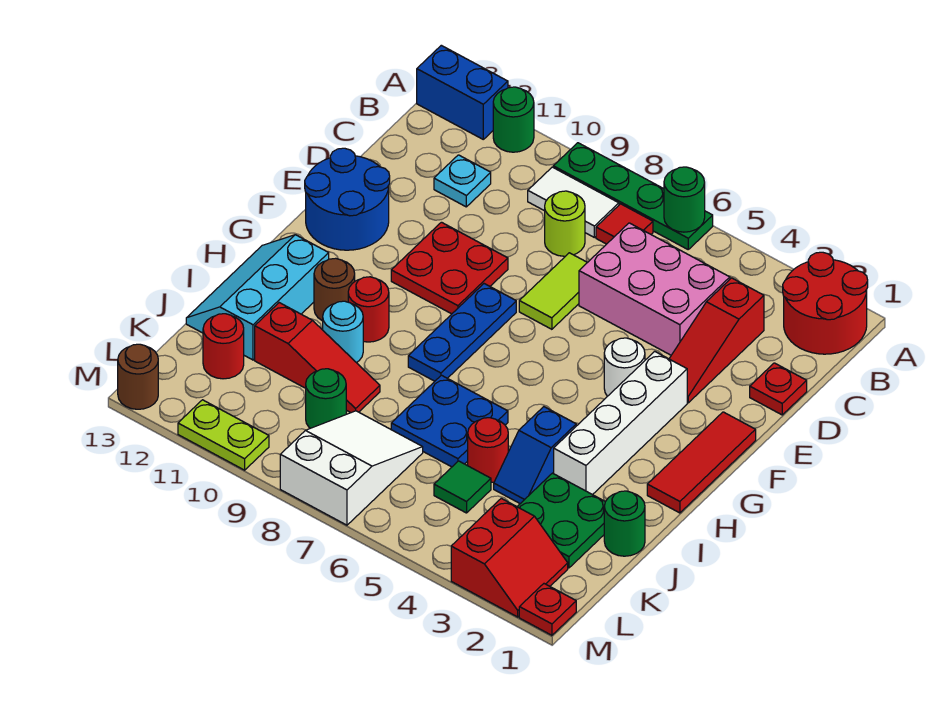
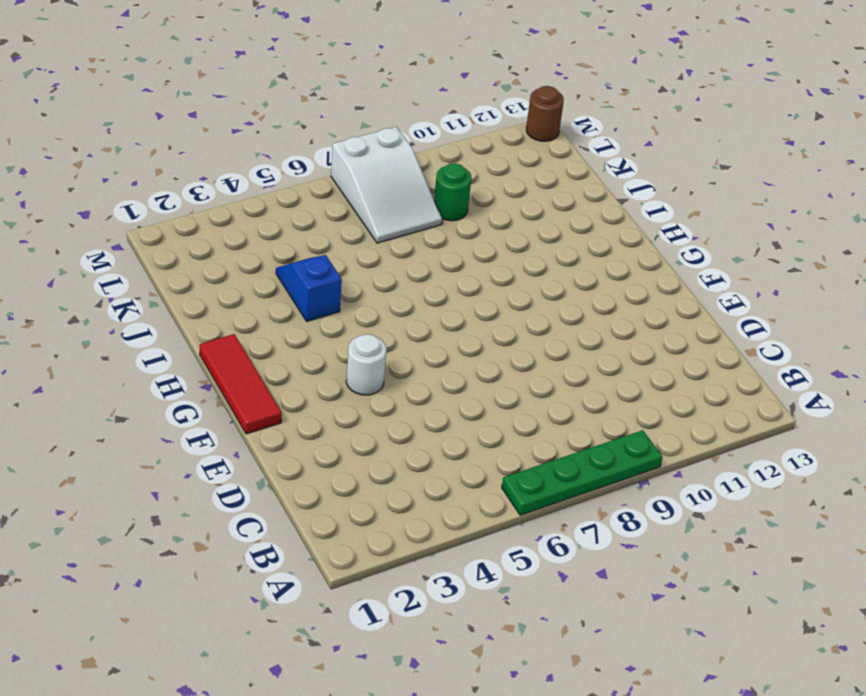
none -> red round brick A1:B2 level 1
none -> green round brick A11 level 1
none -> blue brick A12:A13 level 1
none -> red tile B7 level 1

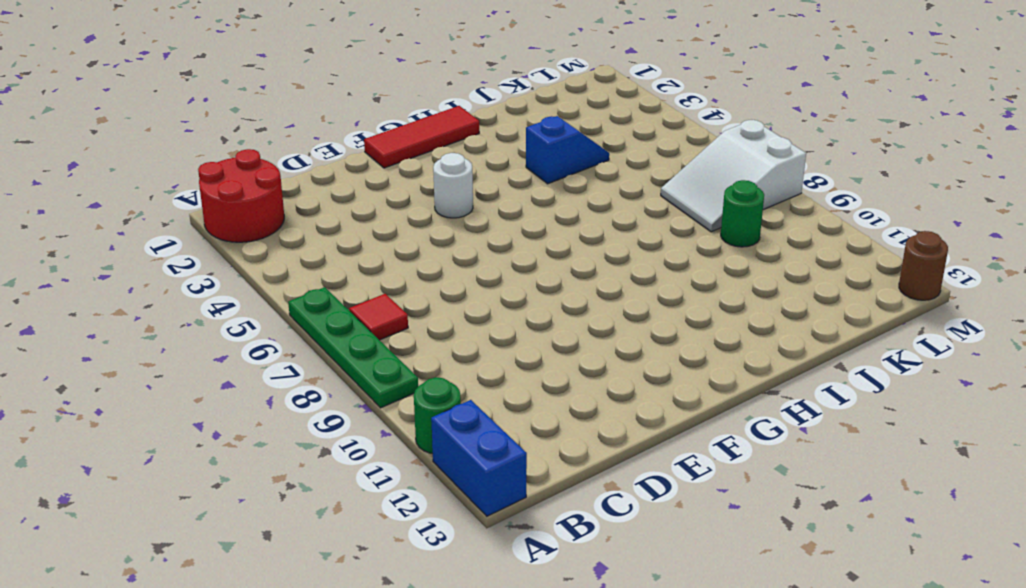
none -> white tile B8:B9 level 1
none -> red slope C3:E3 level 1 top C
none -> pink brick C4:D6 level 1
none -> lime round brick C8 level 1

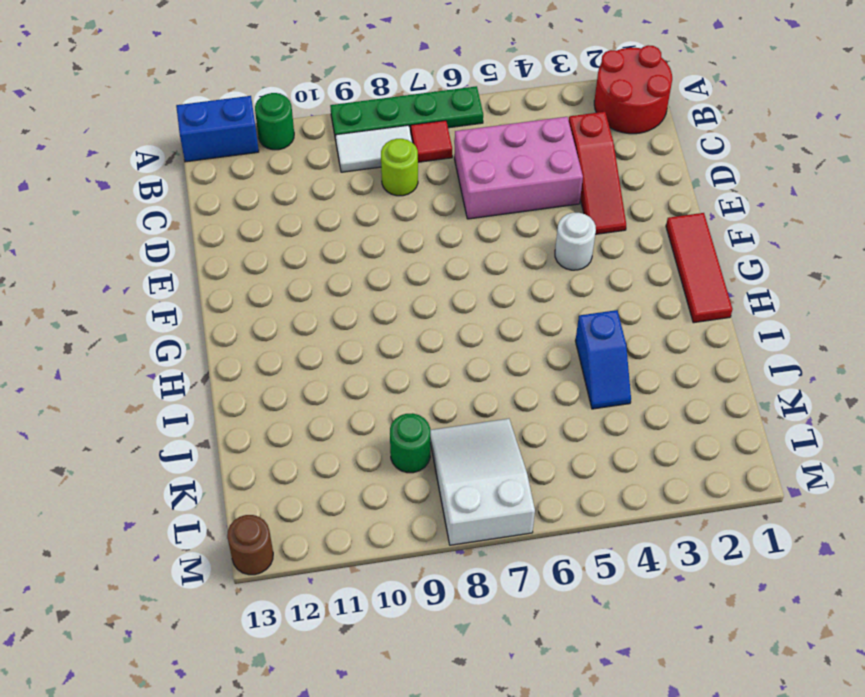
none -> cyan plate C11 level 1
none -> red plate D1 level 1
none -> lime tile D7:E7 level 1
none -> red plate E9:F10 level 1

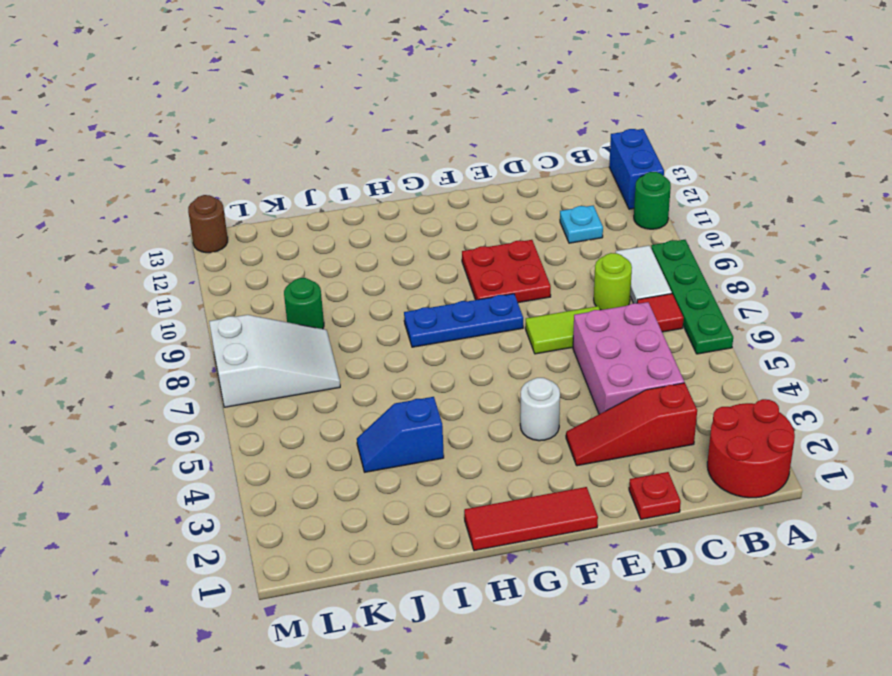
none -> blue round brick E12:F13 level 1
none -> white brick F3:I3 level 1
none -> red round brick H10 level 1
none -> brown round brick H11 level 1

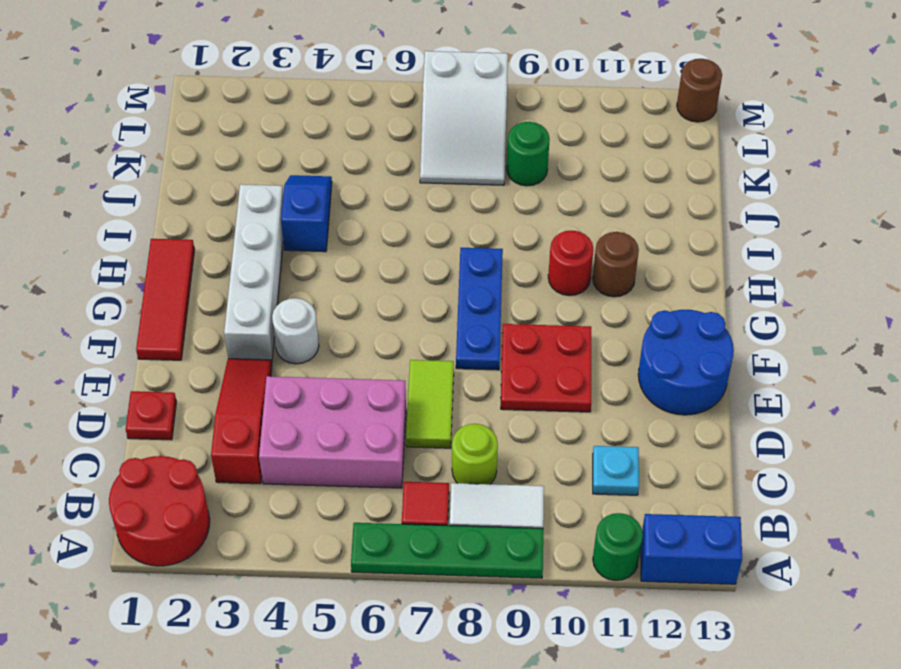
none -> cyan slope H12:J13 level 1 top 12
none -> blue plate I6:J7 level 1
none -> cyan round brick I10 level 1
none -> green round brick J1 level 1

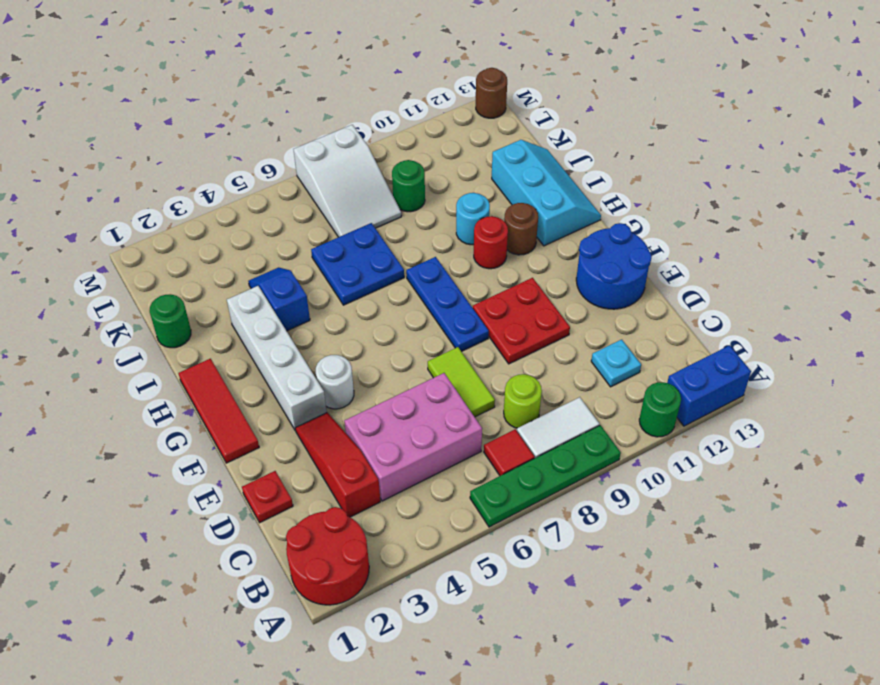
none -> green plate J2:K3 level 1
none -> red round brick J5 level 1
none -> red slope J9:J11 level 1 top 11
none -> green tile K5 level 1

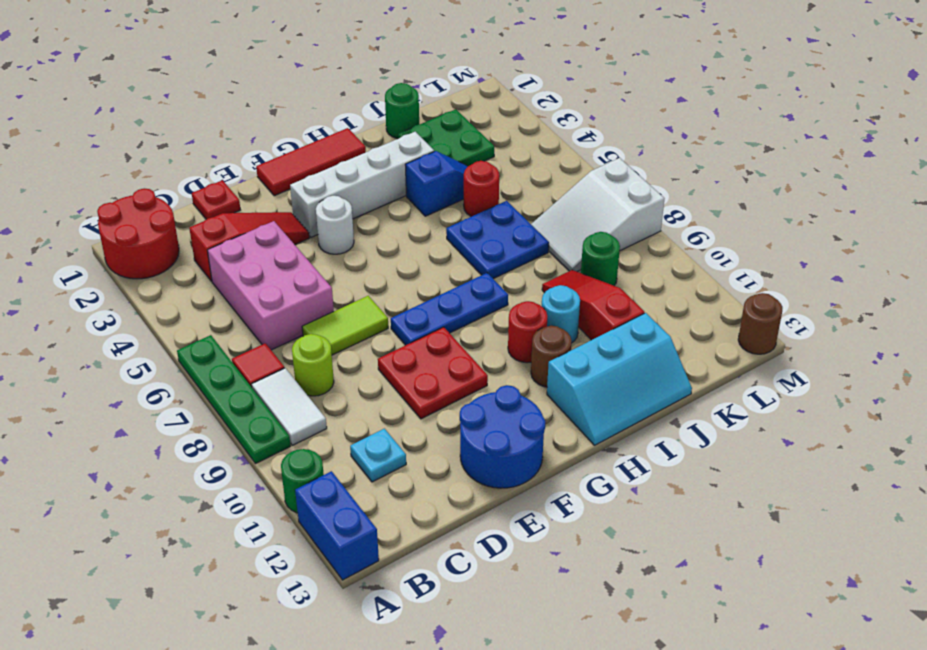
none -> green tile K5 level 1
none -> red round brick K12 level 1
none -> red slope L2:M3 level 1 top 3
none -> red plate M1 level 1

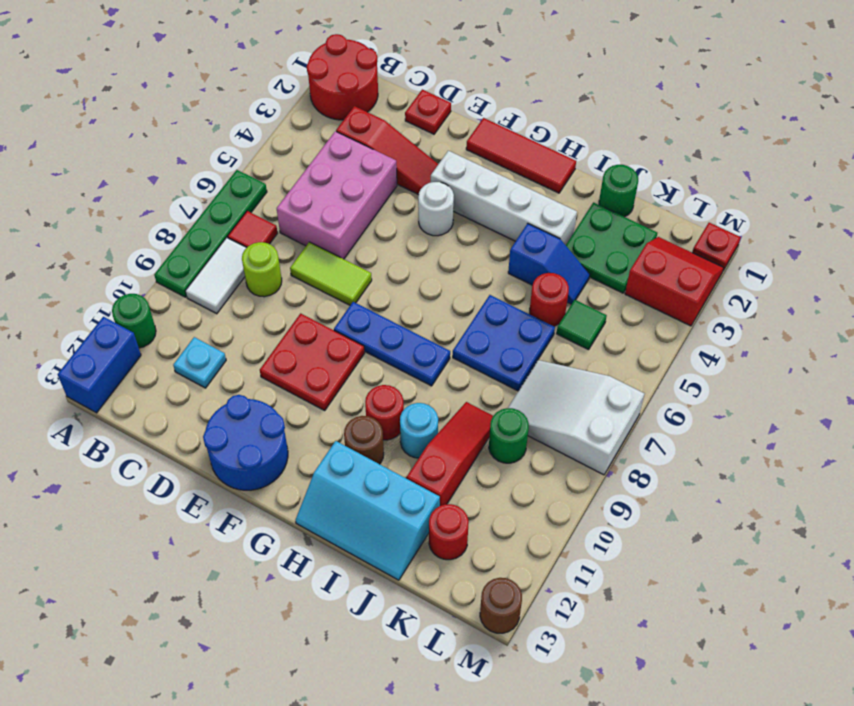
none -> lime plate M10:M11 level 1
none -> green round brick A6 level 2

